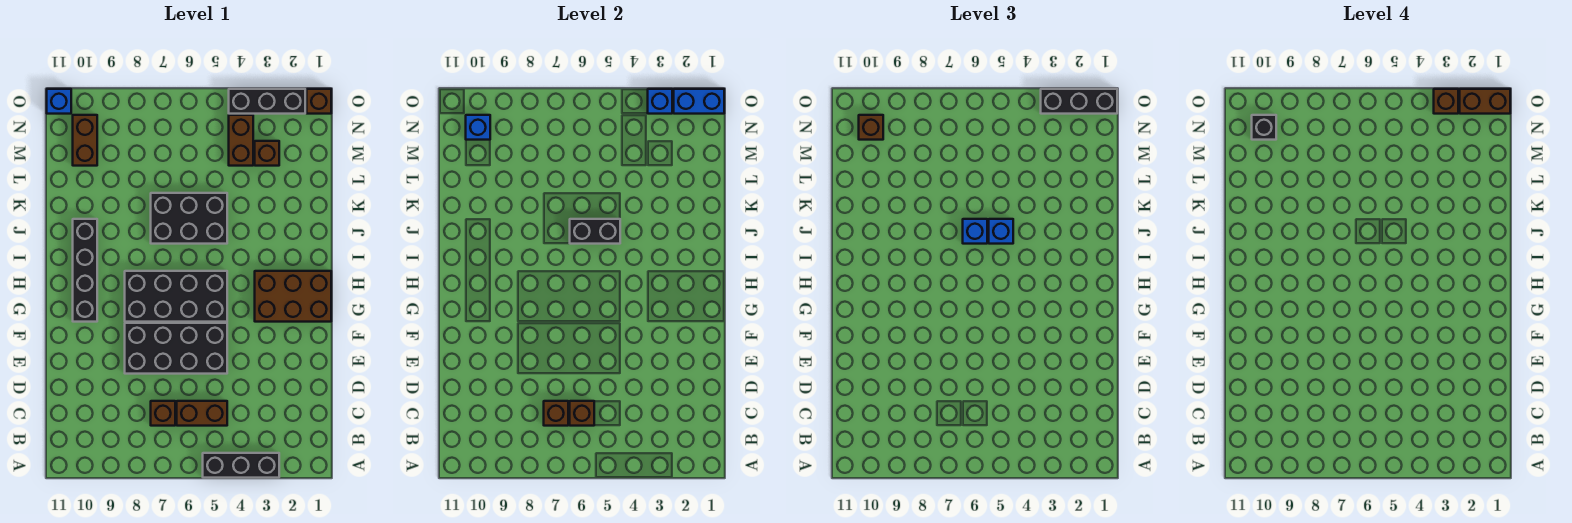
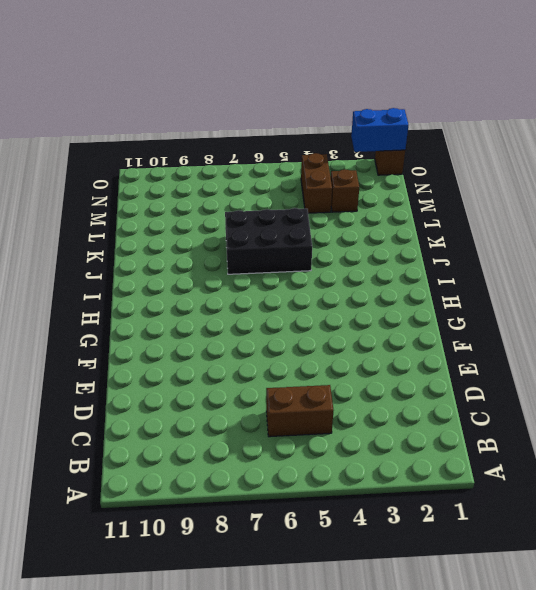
none -> black brick A3:A5 level 1
none -> brown brick C7 level 1
none -> black brick E5:F8 level 1

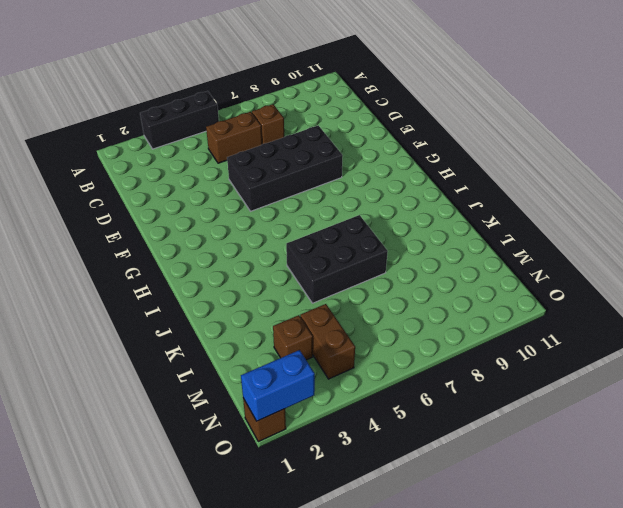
none -> brown brick G1:H3 level 1
none -> black brick G5:H8 level 1
none -> black brick G10:J10 level 1

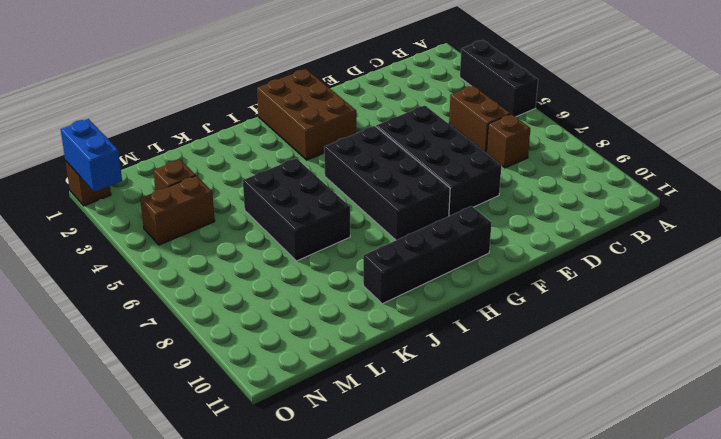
none -> brown brick M10:N10 level 1
none -> black brick O2:O4 level 1
none -> blue brick O11 level 1

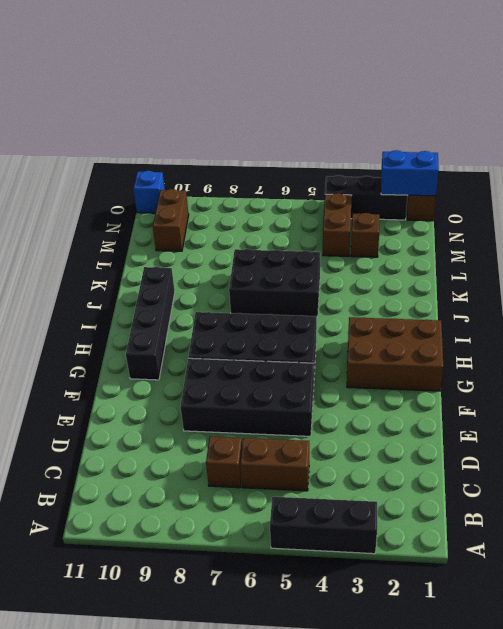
none -> brown brick C6 level 2
none -> brown brick C7 level 2
none -> black brick J5:J6 level 2

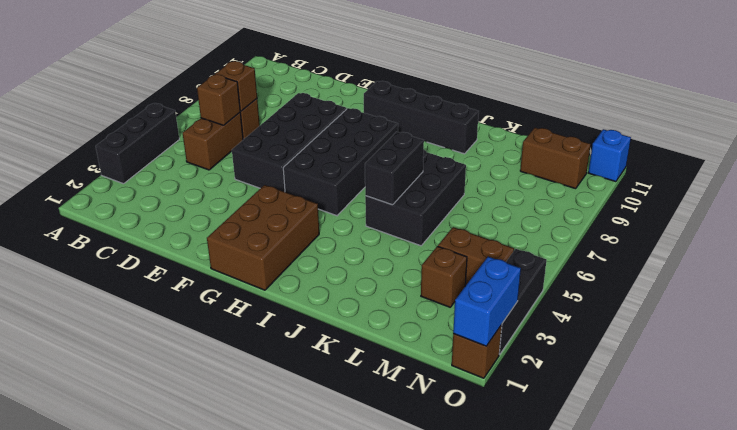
none -> blue brick N10 level 2
none -> blue brick O3 level 2
none -> blue brick J5 level 3

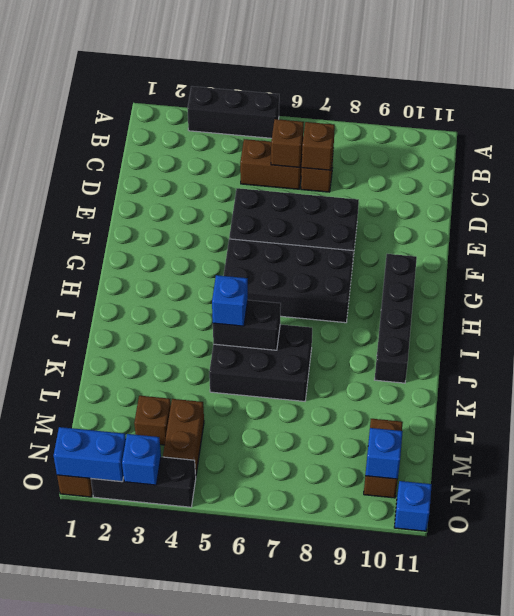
none -> brown brick G1:H3 level 1
none -> blue brick J6 level 3
none -> brown brick N10 level 3

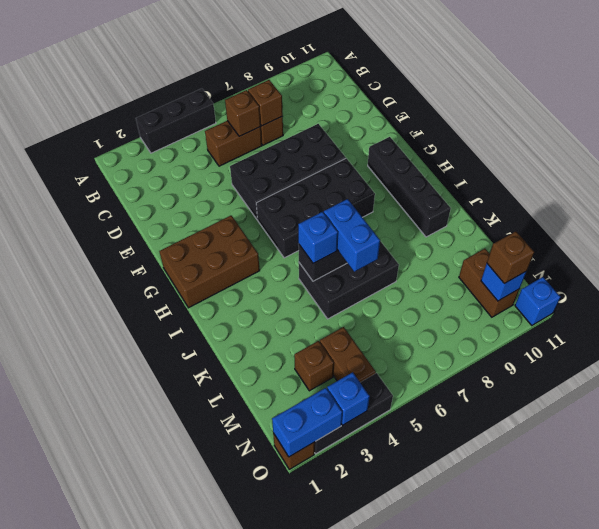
blue brick J6:K6 level 3 -> blue brick J6 level 3
none -> black brick O1:O3 level 3
none -> black brick N10 level 4
none -> brown brick O1:O2 level 4

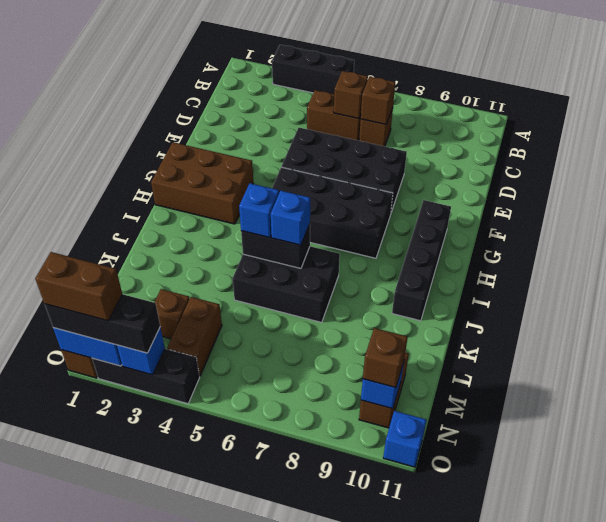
none -> black brick N10 level 4
none -> brown brick O3 level 4

